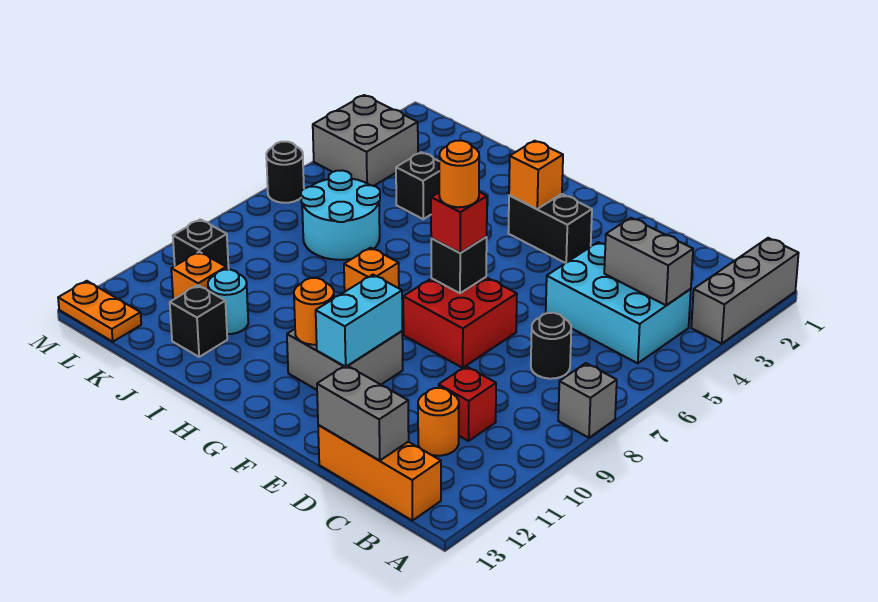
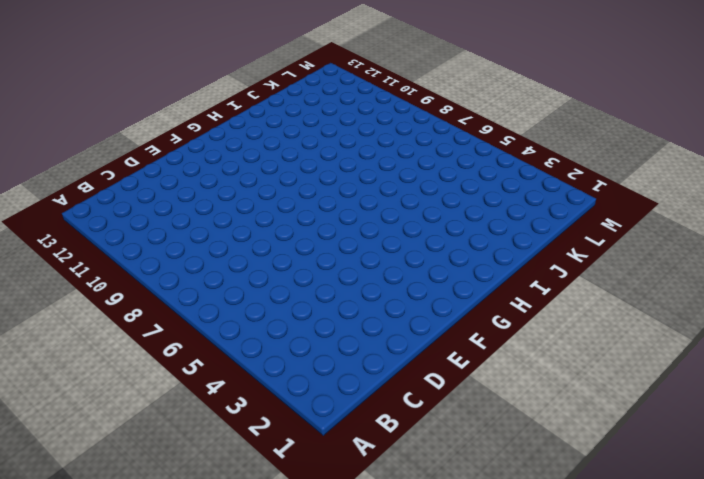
none -> grey brick A1:A3 level 1
none -> grey brick A8 level 1
none -> cyan brick B4:D5 level 1

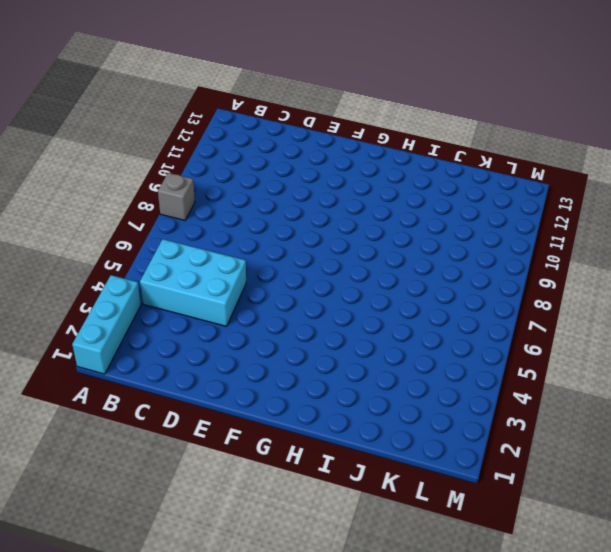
cyan brick A1:A3 level 1 -> grey brick A1:A3 level 1
none -> orange brick B13:D13 level 1
none -> black round brick C7 level 1
none -> red brick C10 level 1

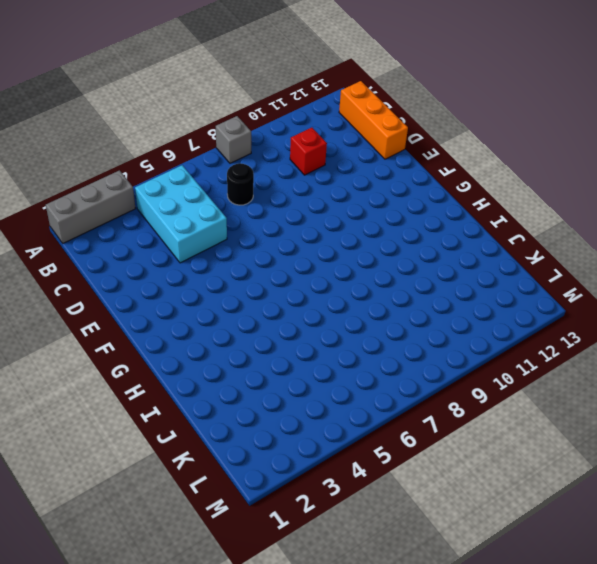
none -> orange round brick C11 level 1
none -> red brick E7:F8 level 1
none -> black brick F3:G3 level 1

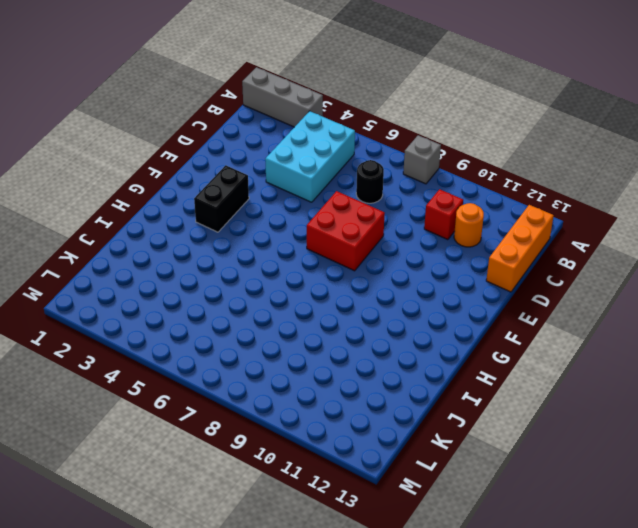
none -> grey brick F10:G11 level 1
none -> orange brick H8 level 1
none -> black brick J4 level 1

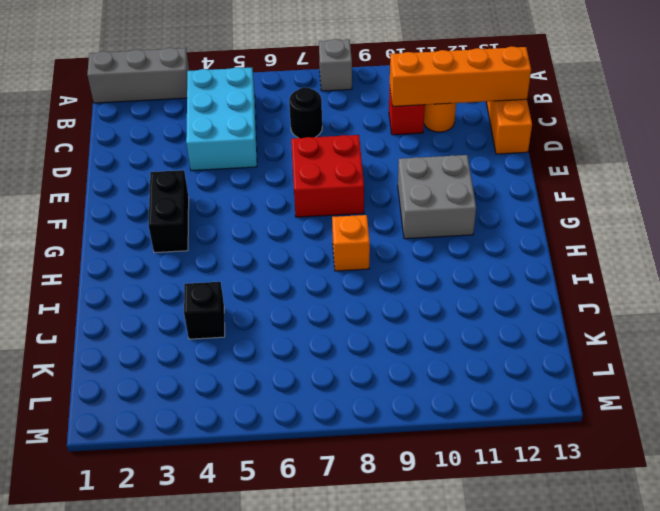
orange brick C10:C13 level 2 -> grey brick C13:D13 level 2
none -> cyan round brick J6:K7 level 1
none -> cyan round brick J11 level 1
none -> black brick J12 level 1

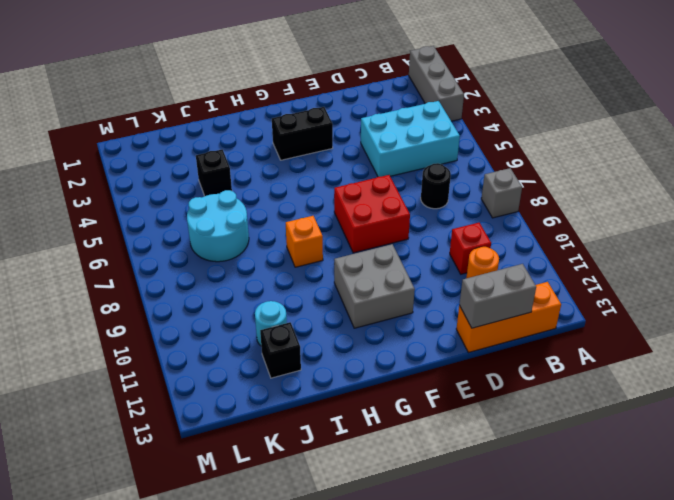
none -> orange brick K11 level 1
none -> grey brick L3:M4 level 1
none -> black brick L10 level 1

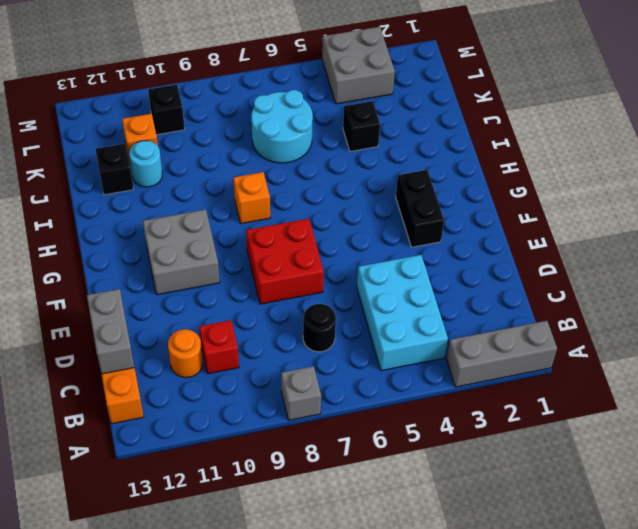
none -> orange plate L13:M13 level 1
none -> black round brick M6 level 1
none -> grey brick B4:C4 level 2

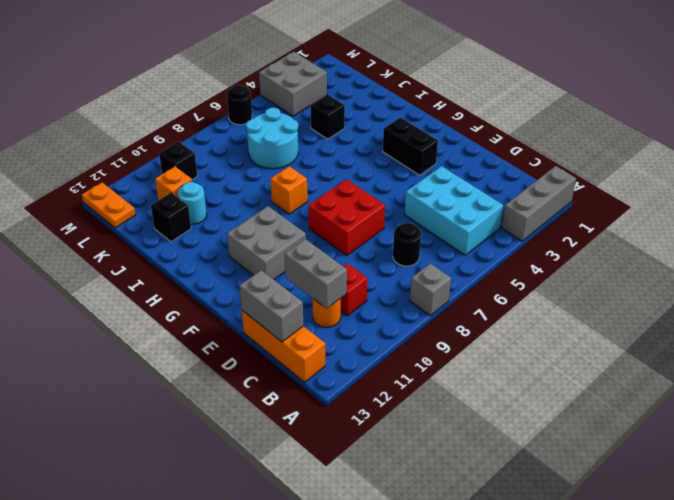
grey brick C11:D11 level 2 -> grey brick B4:C4 level 2
none -> black brick F7 level 2
none -> cyan brick F10:F11 level 2
none -> orange brick G3 level 2

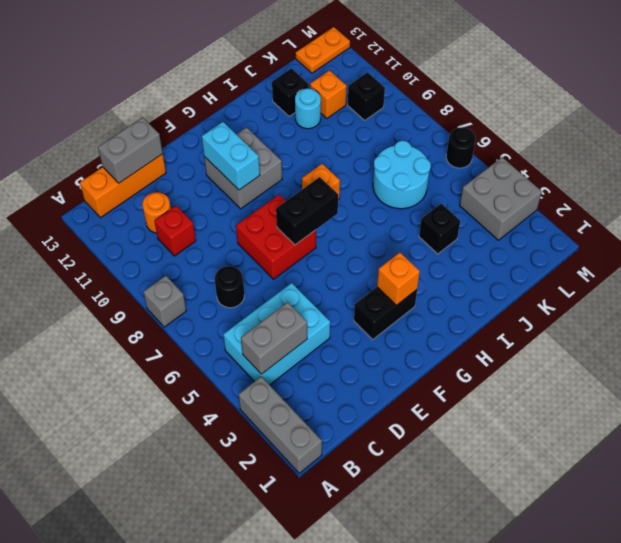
black brick F7:G7 level 2 -> black brick F7 level 2
none -> orange round brick G11 level 2
none -> red brick F7 level 3
none -> orange round brick F7 level 4

